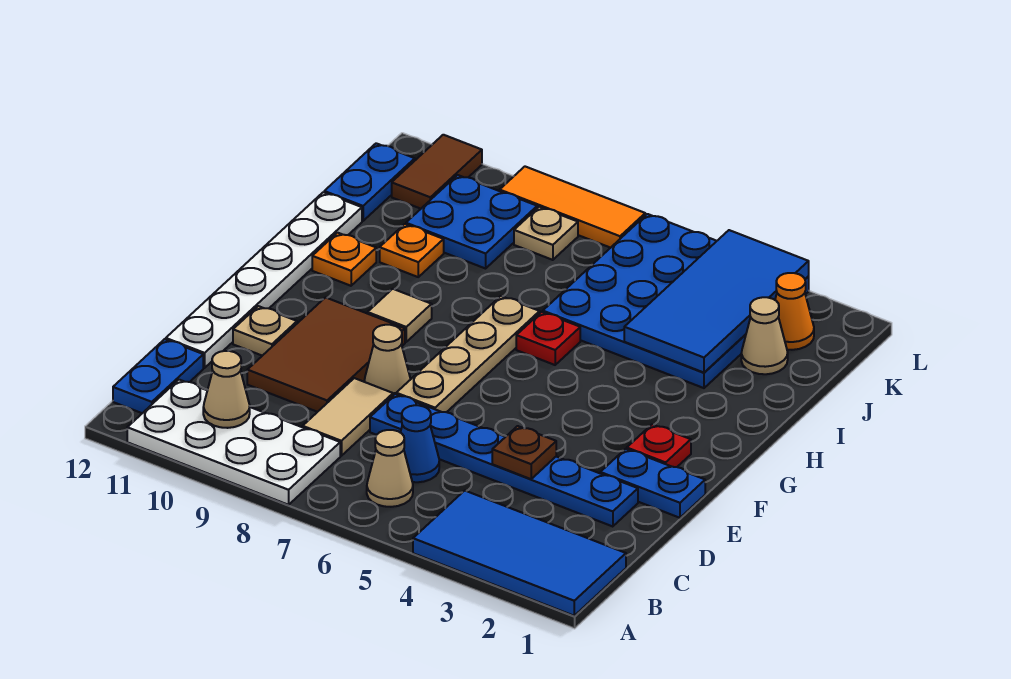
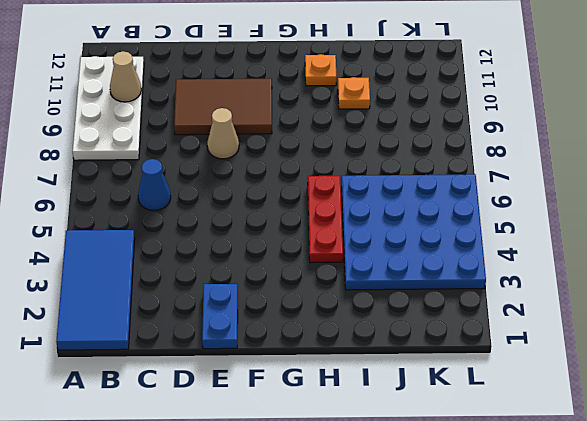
red plate H4:H6 level 1 -> red plate H6 level 1
none -> tan cone B6 level 1
none -> blue plate B12:C12 level 1
none -> tan tile C8:D8 level 1

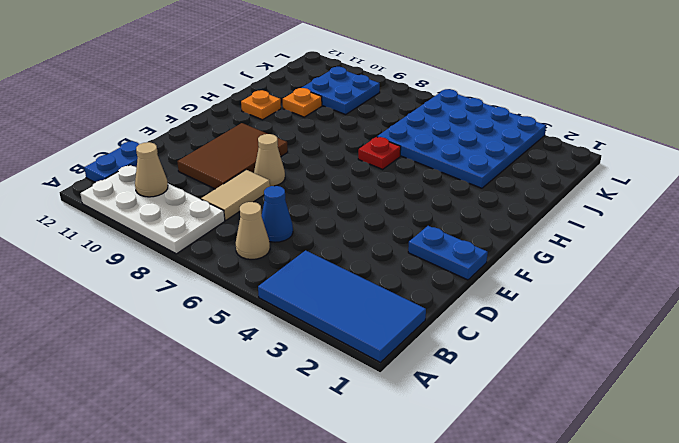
none -> blue plate D2:D7 level 1
none -> white plate D12:I12 level 1
none -> tan plate E7:H7 level 1

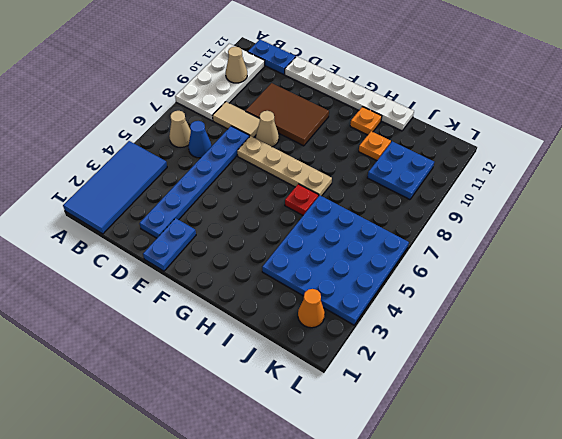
none -> tan plate E11 level 1
none -> red plate F2 level 1
none -> tan tile G9 level 1

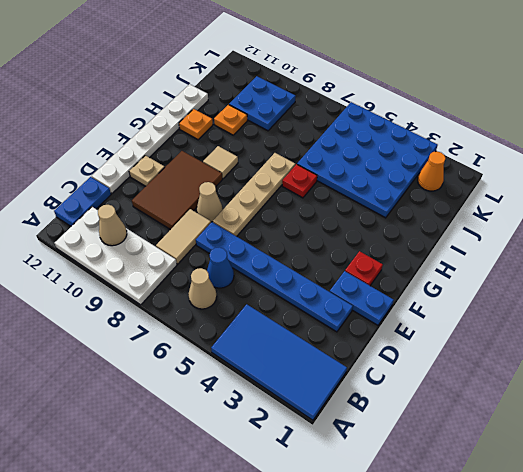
none -> tan cone J2 level 1
none -> blue plate J12:K12 level 1
none -> tan plate K8 level 1

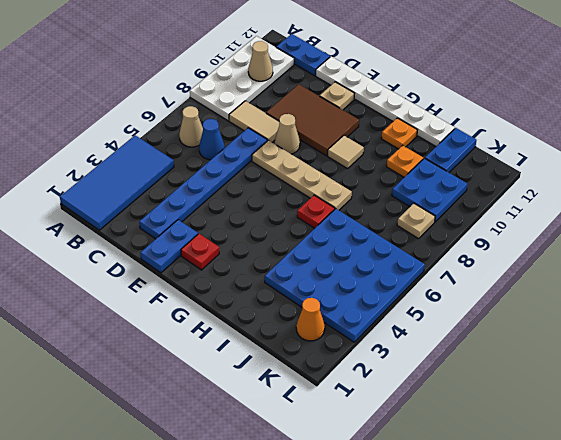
blue plate J11:J12 level 1 -> blue plate J12:K12 level 1
none -> tan cone J2 level 1
none -> brown tile K11:L11 level 1
none -> orange tile L7:L9 level 1

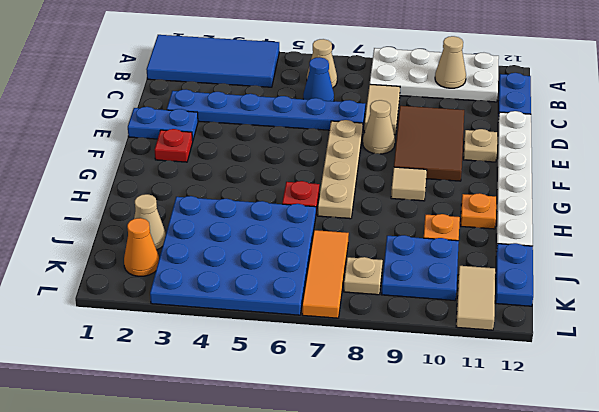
orange tile J7:L7 level 1 -> orange tile L7:L9 level 1
tan tile K11:L11 level 1 -> brown tile K11:L11 level 1
none -> brown plate D4 level 2
none -> blue tile I3:L4 level 2

